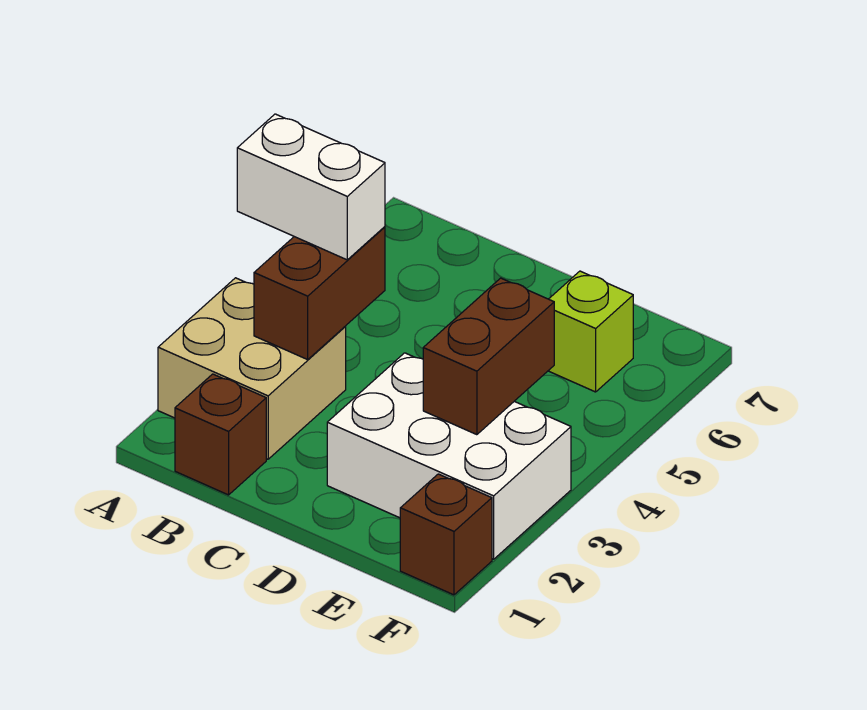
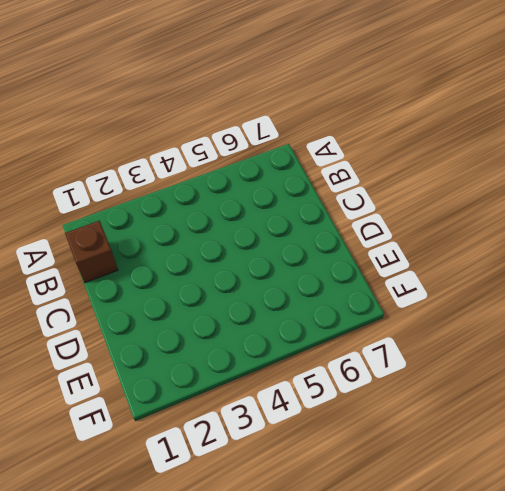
none -> tan brick A2:B3 level 1
none -> white brick D2:F3 level 1

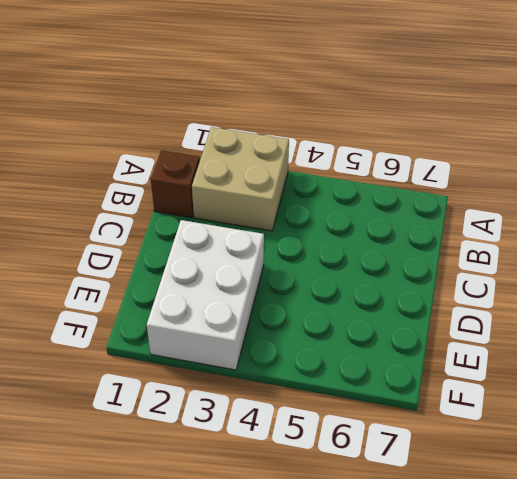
none -> lime brick E6 level 1
none -> brown brick F1 level 1

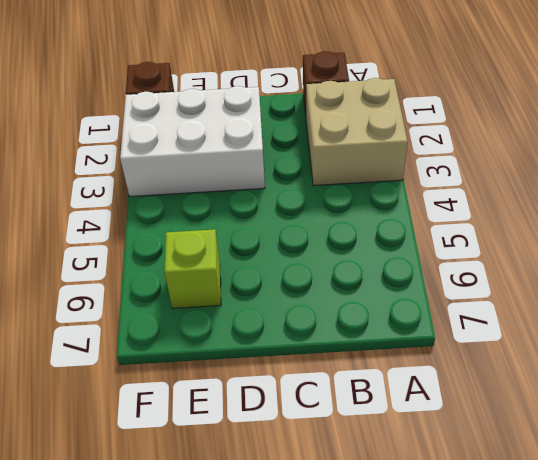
none -> brown brick B3:B4 level 2
none -> brown brick E3:E4 level 2

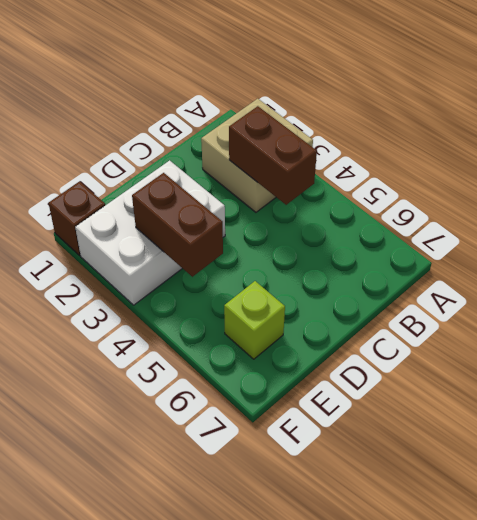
none -> brown brick B1 level 1
none -> white brick A4:B4 level 3

